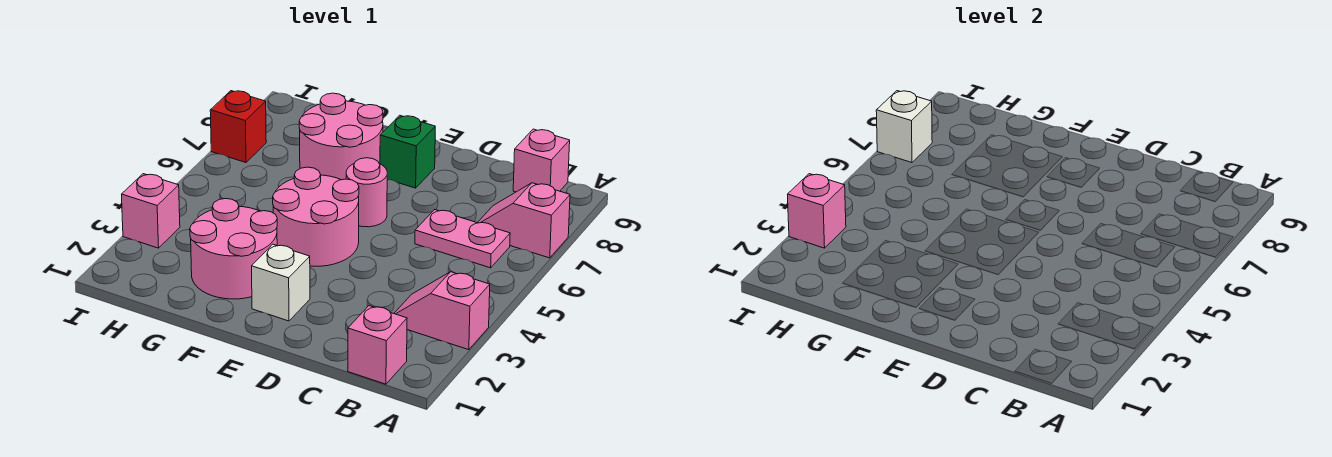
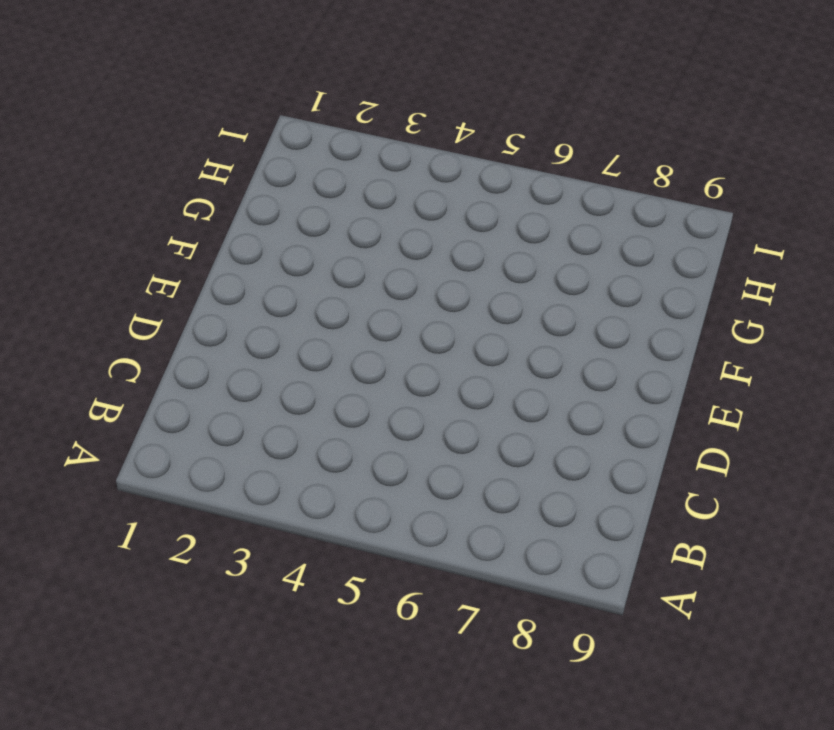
none -> pink slope A3:B3 level 1 top A
none -> pink slope A7:B7 level 1 top A
none -> pink brick B1 level 1

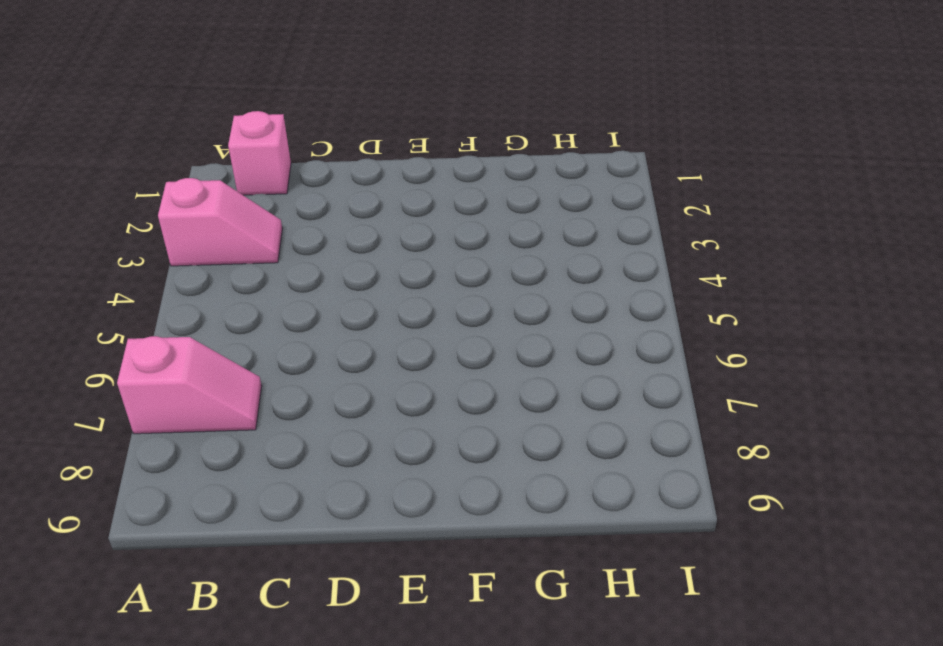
none -> pink plate B6:C6 level 1
none -> pink brick B9 level 1
none -> white brick E2 level 1

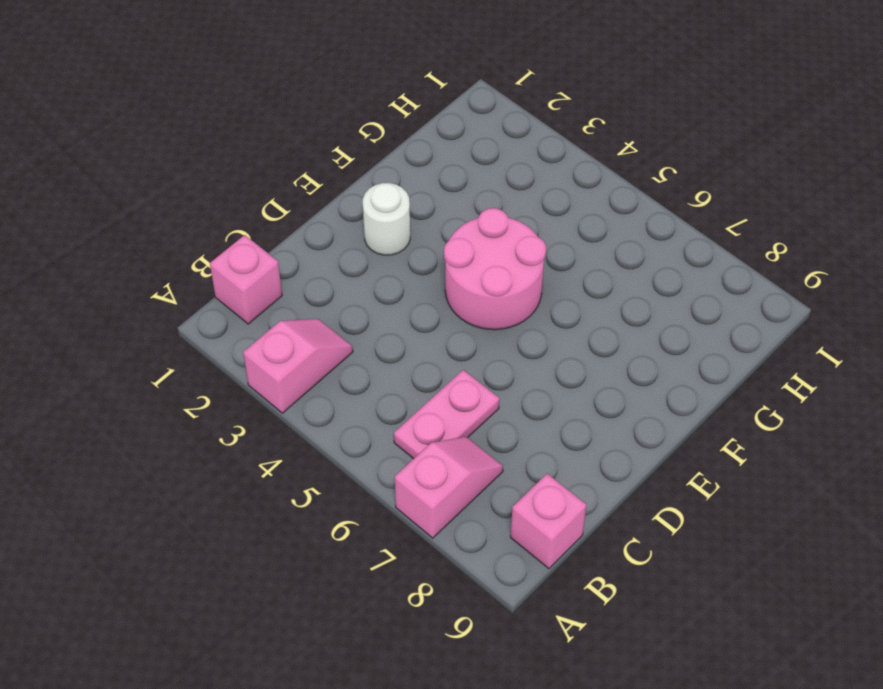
white round brick E2 level 1 -> white brick E2 level 1
none -> pink round brick E6 level 1
none -> green brick E8 level 1
none -> pink round brick F2:G3 level 1

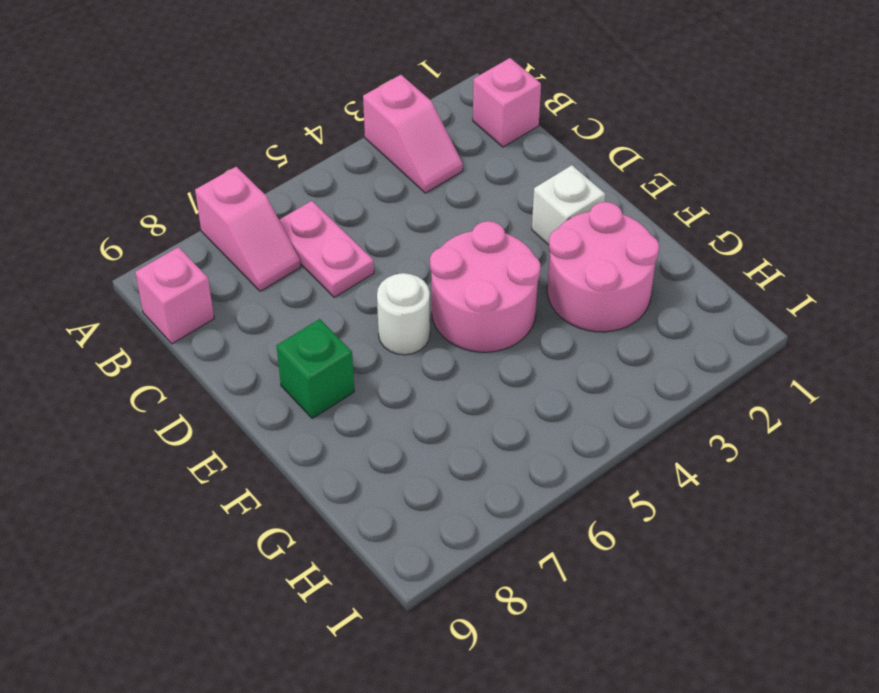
white round brick E6 level 1 -> pink round brick E6 level 1
none -> pink round brick F7:G8 level 1
none -> pink brick I3 level 1
none -> red brick I7 level 1

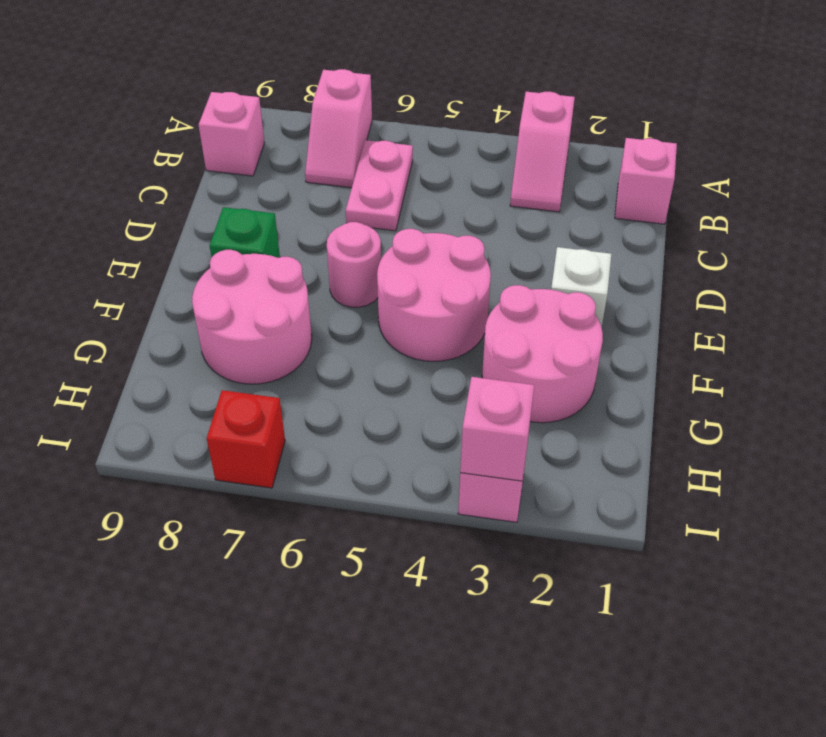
none -> white brick I7 level 2

